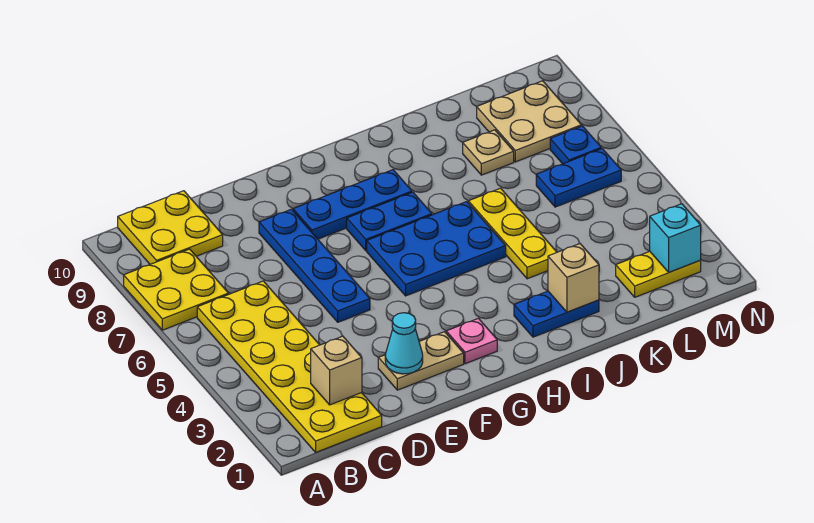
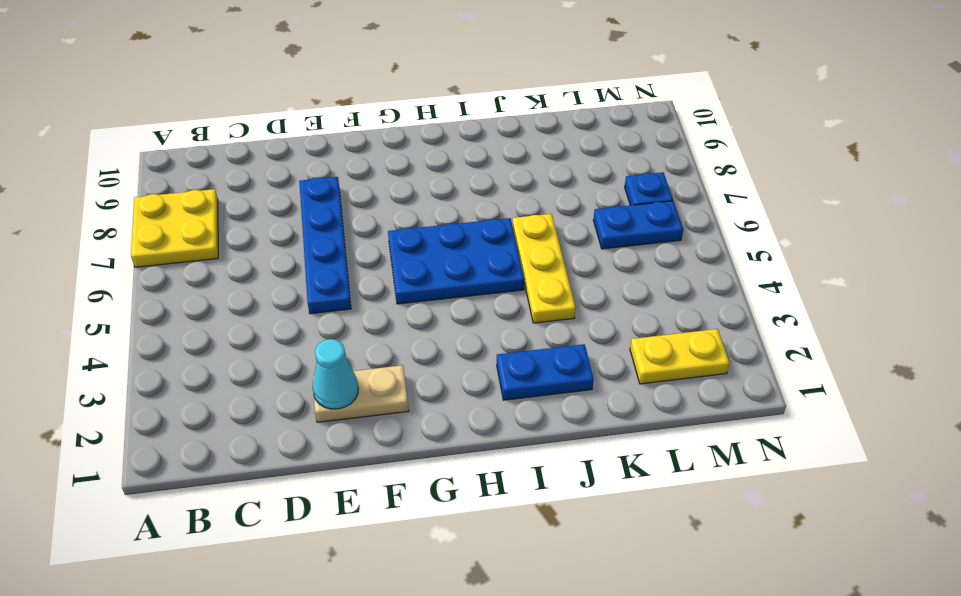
none -> yellow plate B1:C6 level 1
none -> yellow plate B9:C10 level 1
none -> blue plate F8:H8 level 1

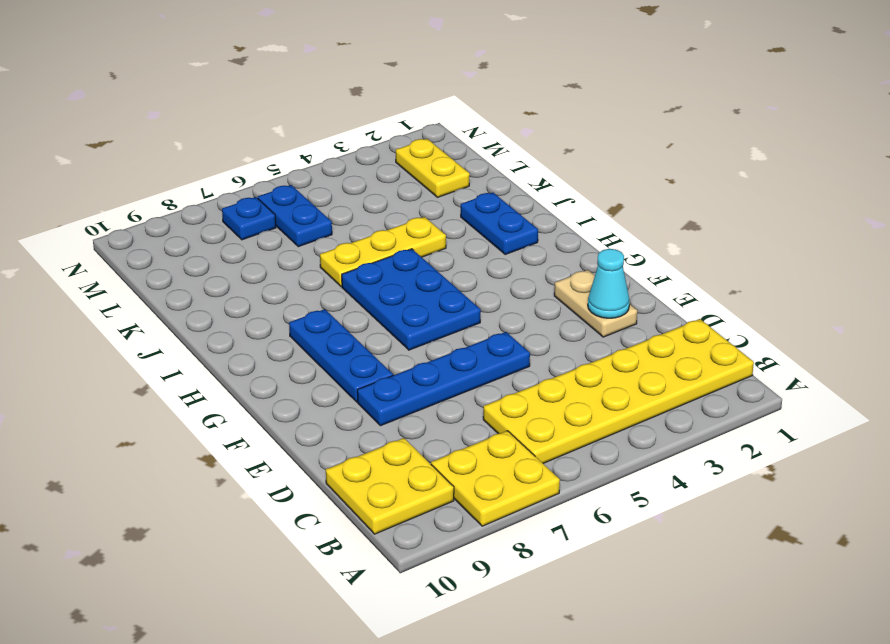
none -> pink plate G2 level 1
none -> blue plate G7:H7 level 1
none -> tan plate K8 level 1

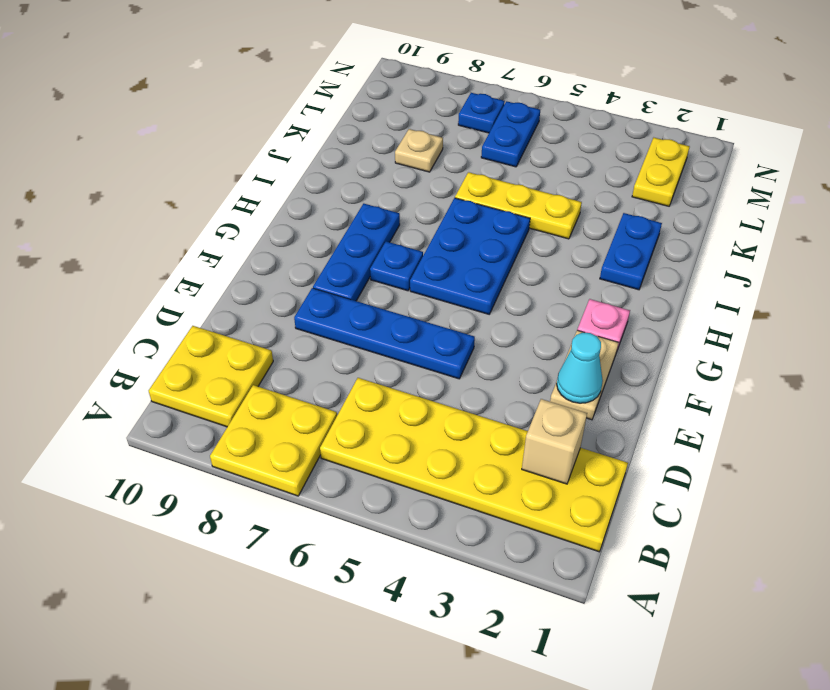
blue plate G7 level 1 -> blue plate G7:H7 level 1
none -> tan plate L8:M9 level 1
none -> tan brick J2 level 2
none -> cyan brick M2 level 2

